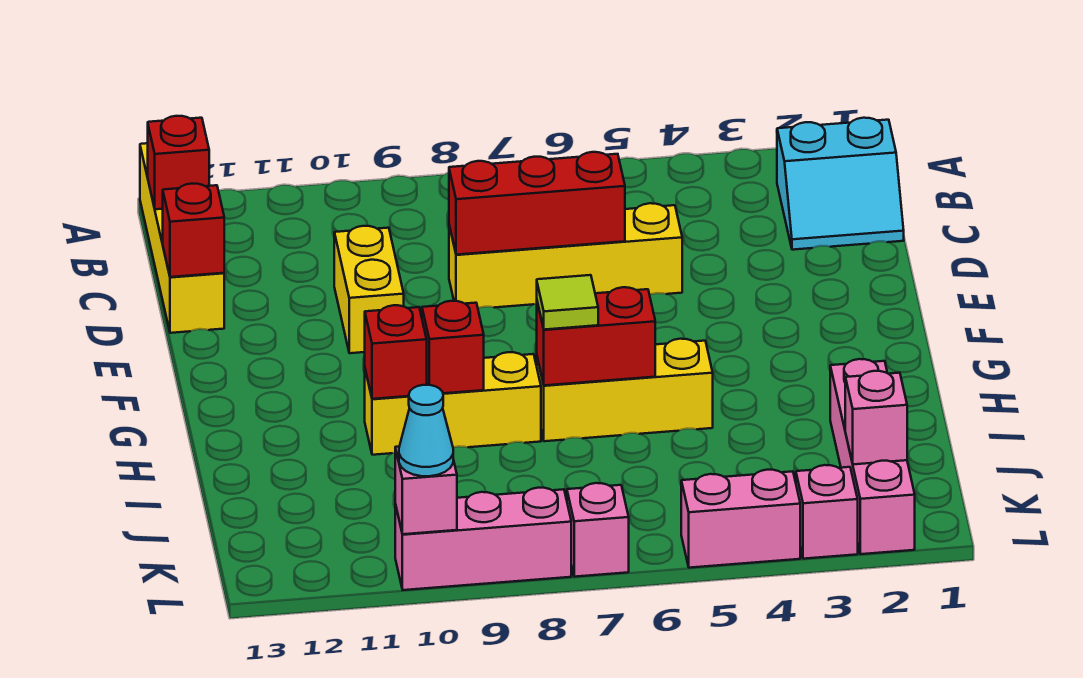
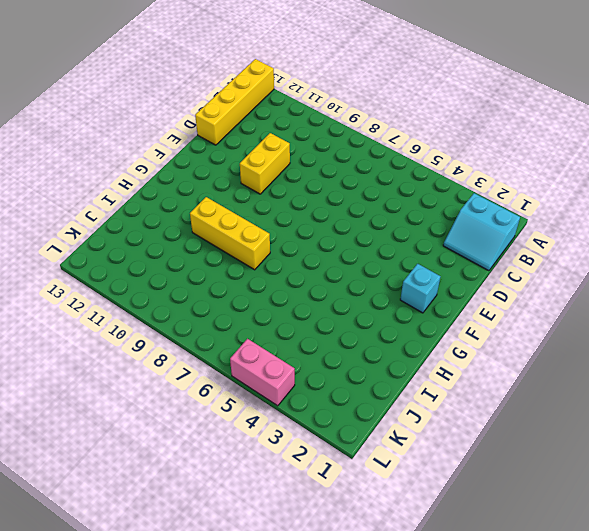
cyan brick F2 level 1 -> none
none -> yellow brick D5:D8 level 1
none -> yellow brick H5:H7 level 1
none -> pink brick I2:L2 level 1

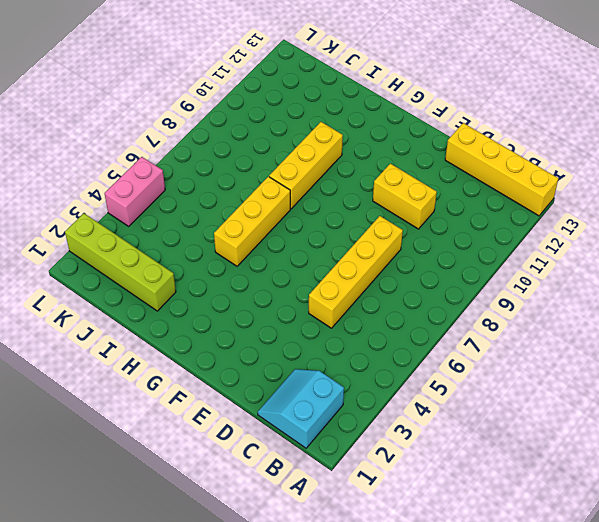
lime brick I2:L2 level 1 -> pink brick I2:L2 level 1
none -> pink brick L3 level 1
none -> pink brick L7 level 1
none -> pink brick L8:L10 level 1

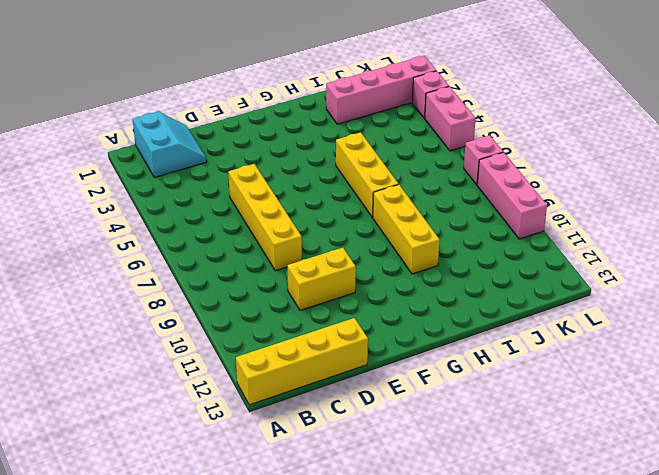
none -> red brick B13 level 2
none -> red brick D6:D8 level 2
none -> red brick D13 level 2

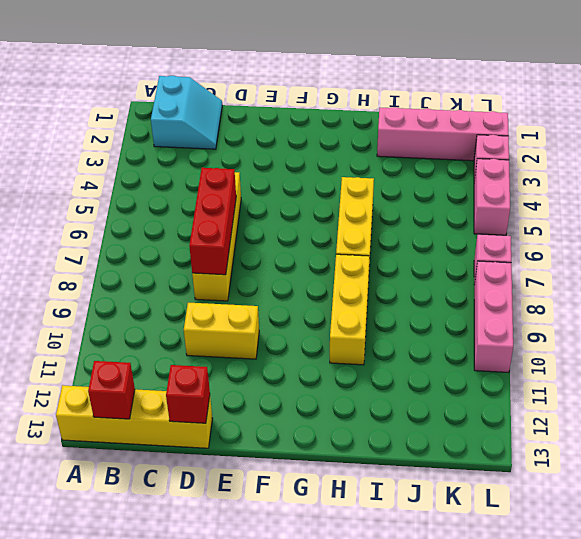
none -> red brick H6:H7 level 2
none -> red brick H9 level 2
none -> red brick H10 level 2

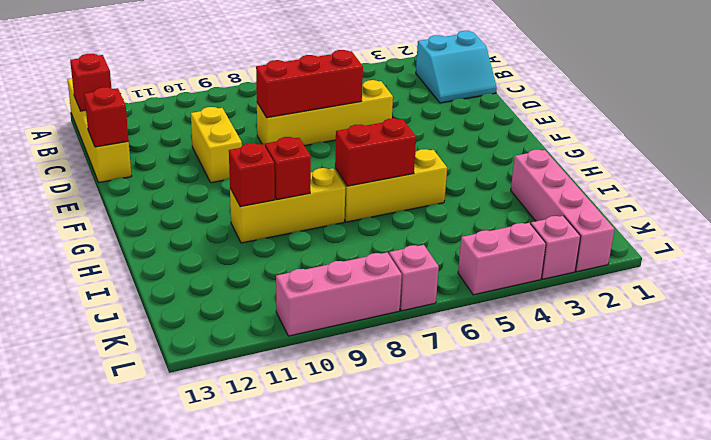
none -> pink brick K2 level 2
none -> pink brick L10 level 2
none -> lime tile H7 level 3

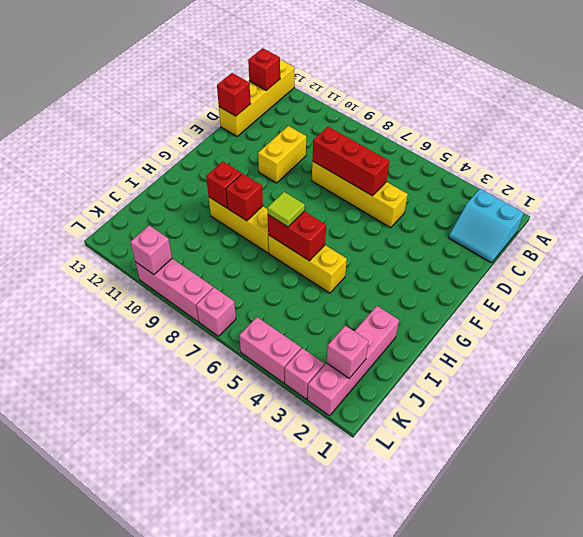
none -> cyan cone L10 level 3

